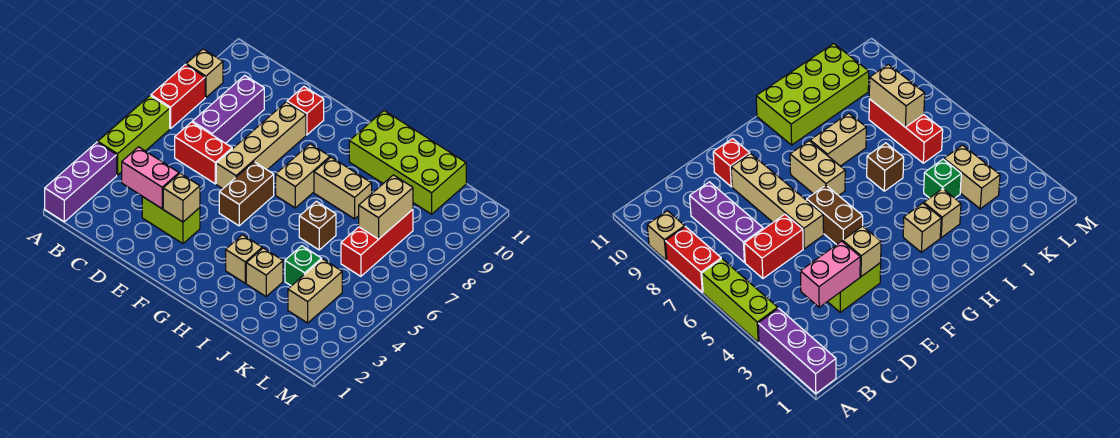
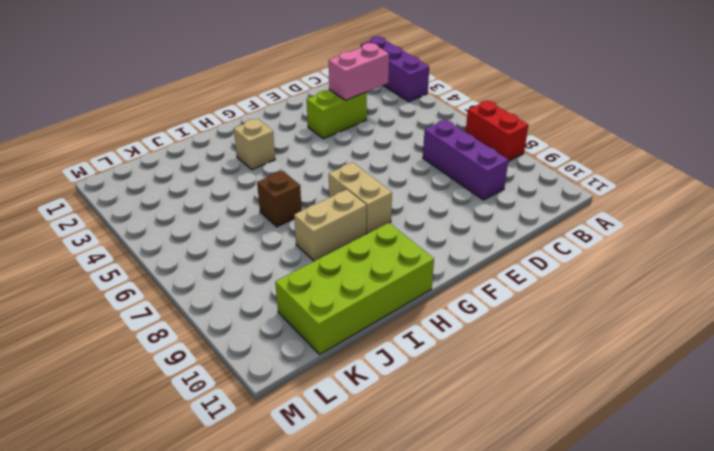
none -> lime brick A4:A6 level 1
none -> tan brick A9 level 1
none -> red brick C6:D6 level 1

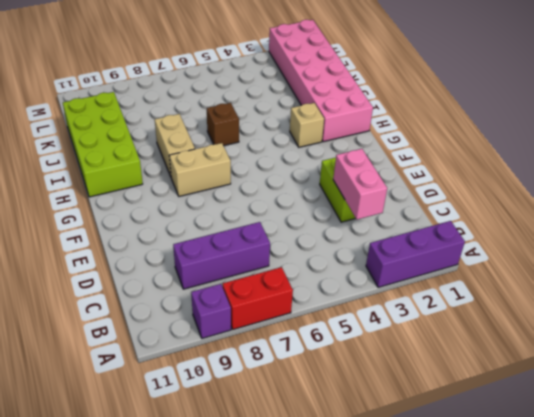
purple brick A9 level 1 -> tan brick A9 level 1
pink brick H1:M2 level 1 -> none
none -> lime brick A4:A6 level 1
none -> red brick C6:D6 level 1
none -> tan brick E6:E9 level 1

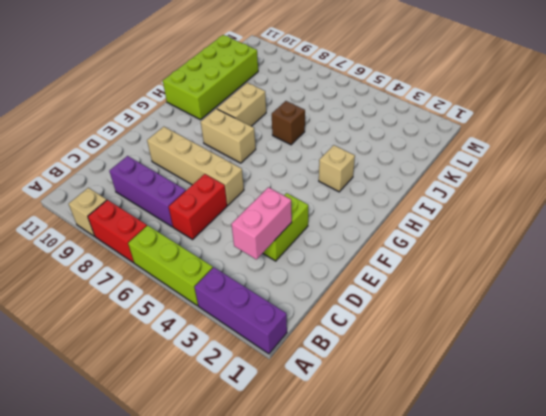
none -> red brick E10 level 1
none -> brown brick F5:F6 level 1
none -> tan brick I3 level 1

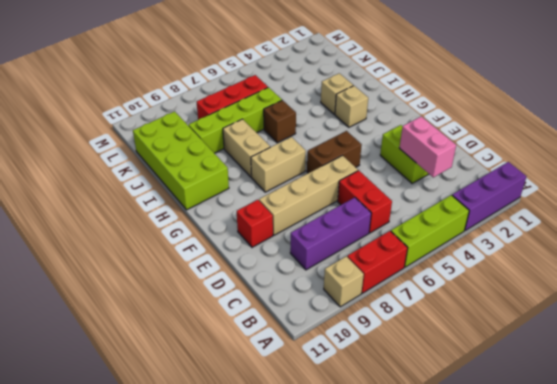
lime brick J6:J9 level 1 -> none
none -> green brick J4 level 1
none -> tan brick K3:K4 level 1
none -> tan brick E3 level 2

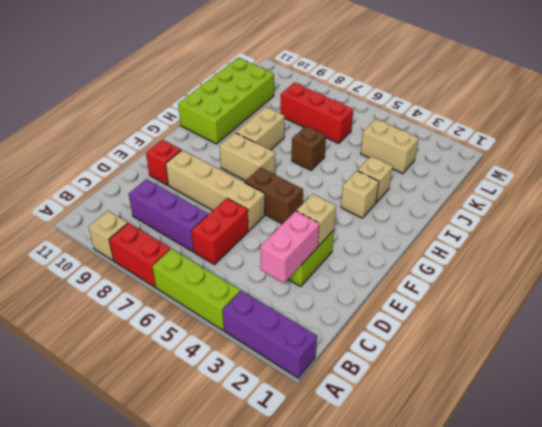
none -> green brick J4 level 1
none -> tan brick K7:K8 level 2

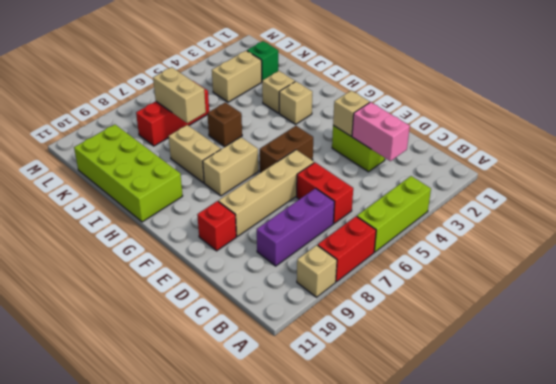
tan brick J7:K7 level 2 -> tan brick K7:K8 level 2
green brick K2 level 1 -> green brick J4 level 1
none -> purple brick A1:A3 level 1

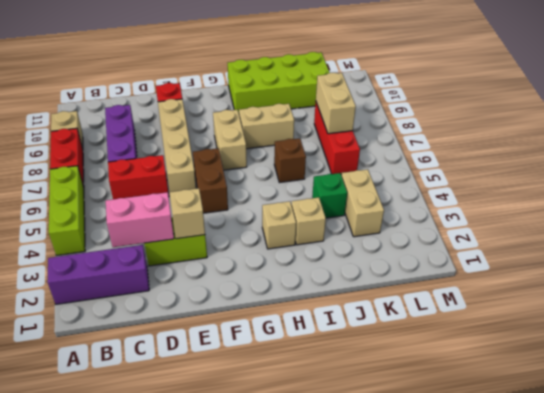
purple brick A2:C2 level 1 -> purple brick A1:A3 level 1

